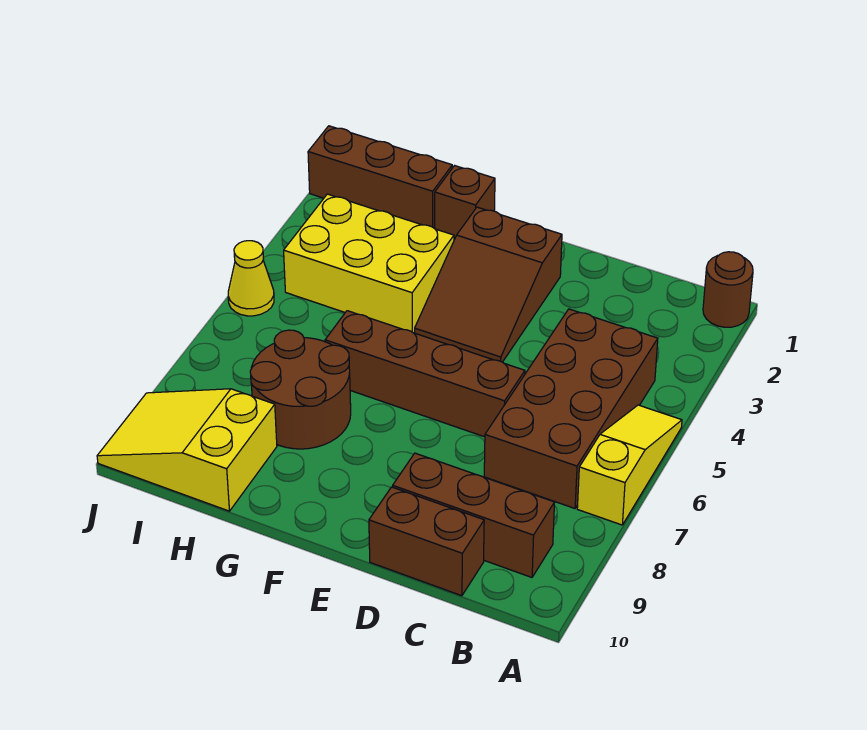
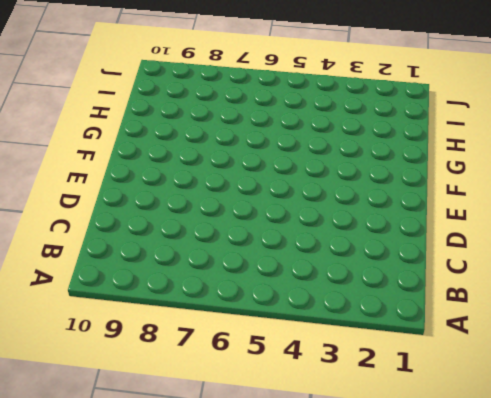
none -> brown round brick A1 level 1
none -> yellow slope A5:A7 level 1 top 7
none -> brown brick B4:C7 level 1

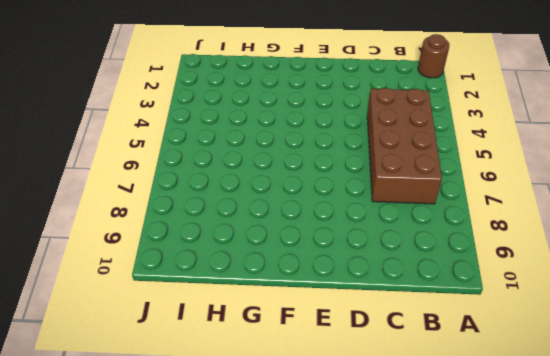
none -> yellow slope A5:A7 level 1 top 7
none -> brown brick B9:D9 level 1
none -> brown brick C10:D10 level 1

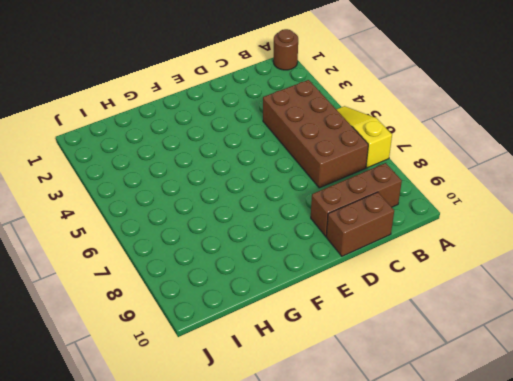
none -> brown brick D6:G6 level 1
none -> brown slope E2:F4 level 1 top 2
none -> brown brick G1 level 1

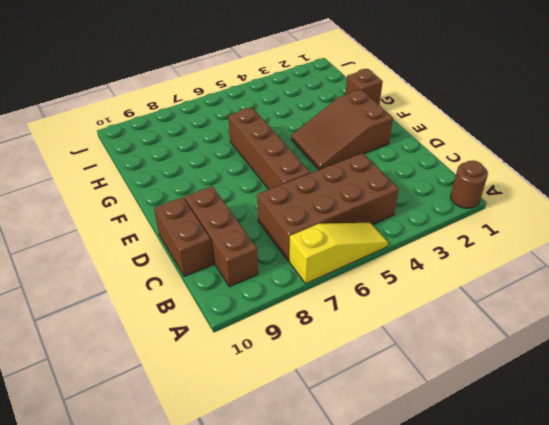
none -> yellow brick G3:I4 level 1
none -> brown round brick G7:H8 level 1
none -> brown brick H1:J1 level 1

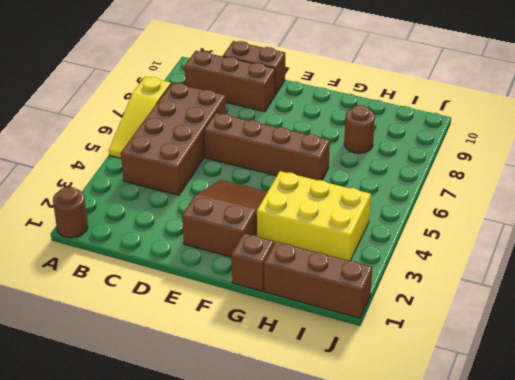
brown round brick H8 level 1 -> brown round brick G7:H8 level 1
none -> yellow slope H9:J10 level 1 top H
none -> yellow cone J5 level 1

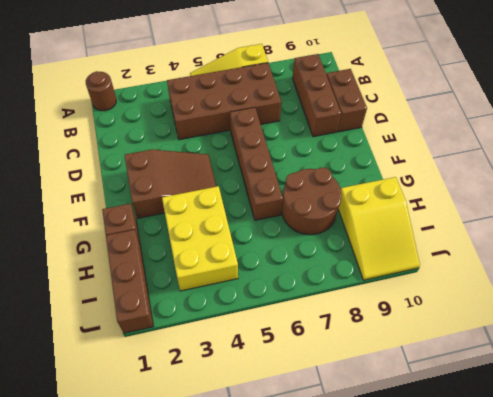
none -> yellow cone J5 level 1

